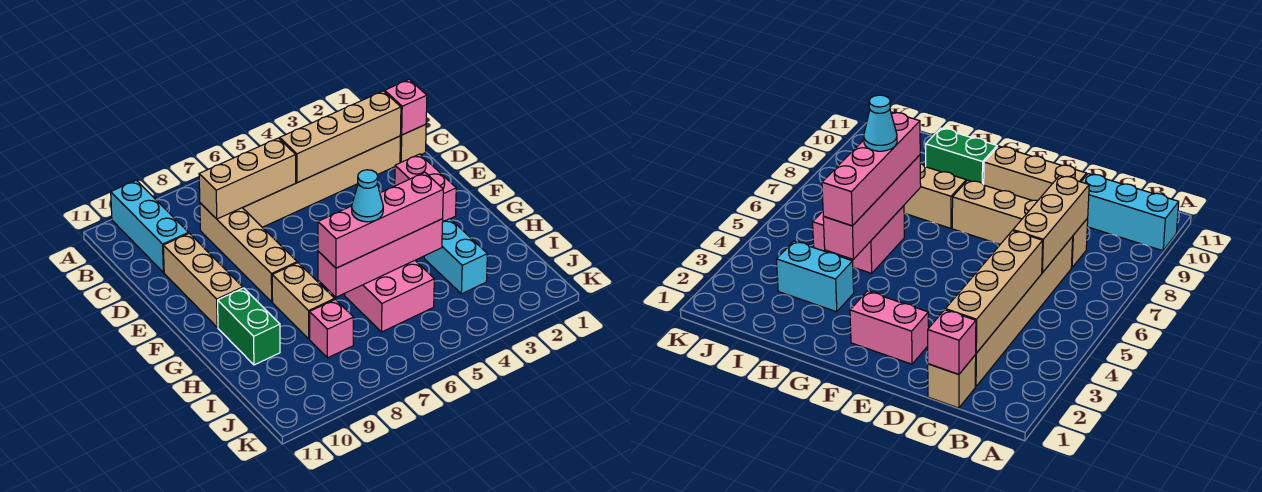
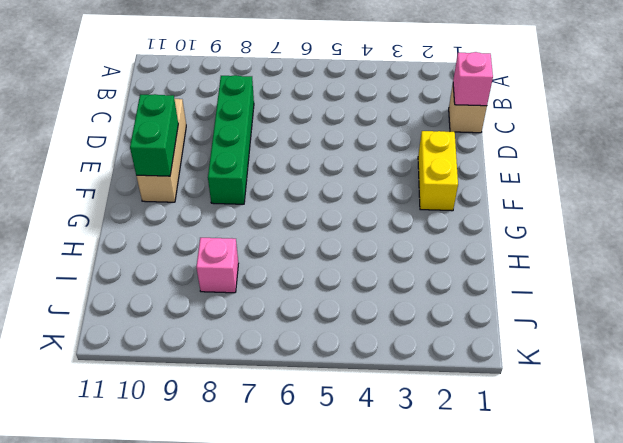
green brick C8:F8 level 1 -> tan brick C8:F8 level 1
yellow brick E2:F2 level 1 -> pink brick E2:F2 level 1
green brick E10:F10 level 2 -> green brick G10:H10 level 1
none -> cyan brick A10:C10 level 1
none -> tan brick C2:C7 level 1
none -> tan brick G8:H8 level 1

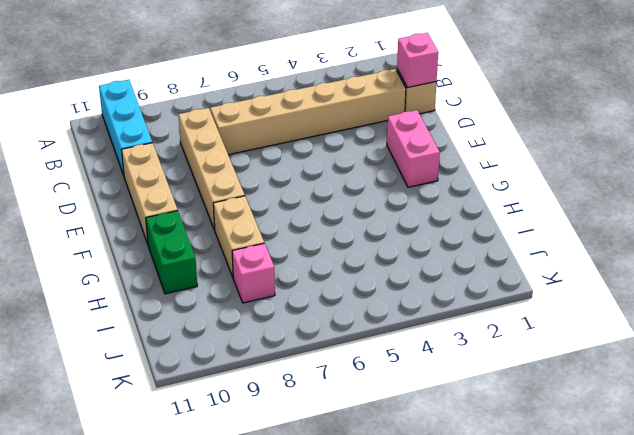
none -> cyan brick H3:I3 level 1
none -> pink brick H5:I6 level 1
none -> tan brick C2:C5 level 2

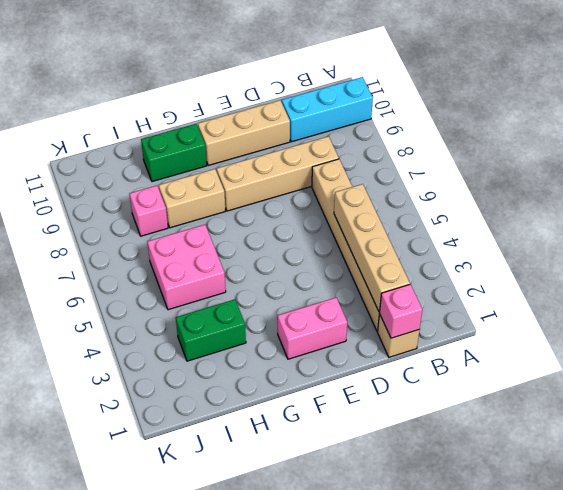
green brick H3:I3 level 1 -> cyan brick H3:I3 level 1
none -> tan brick C6:C8 level 2
none -> pink brick H4:H7 level 2
none -> pink brick H4:H7 level 3

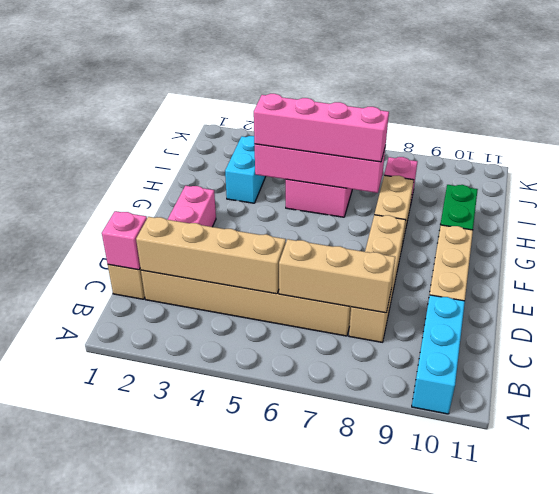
none -> cyan cone H6 level 4

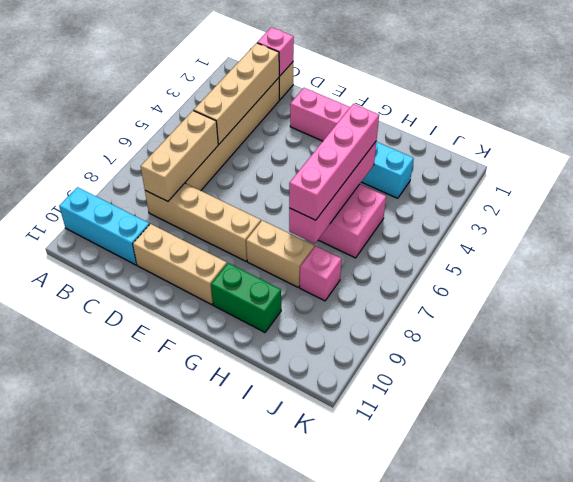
none -> cyan cone H6 level 4

